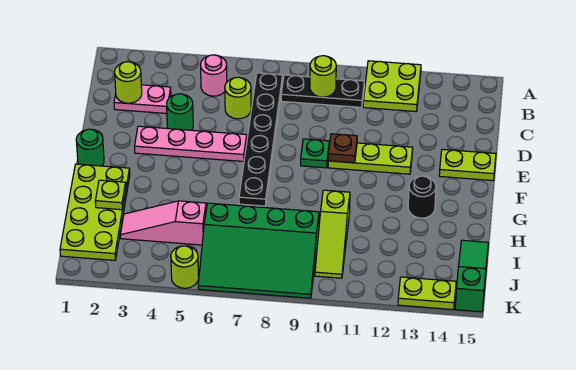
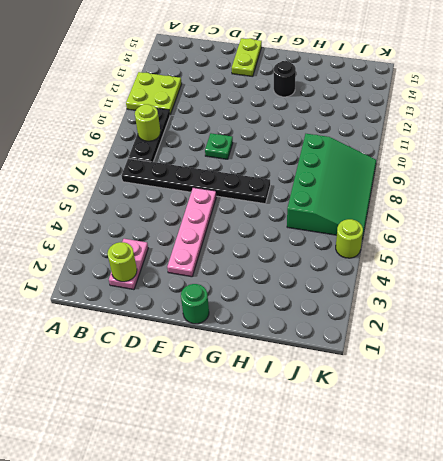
none -> pink round brick B5 level 1
none -> lime round brick C6 level 1
none -> green round brick D4 level 1

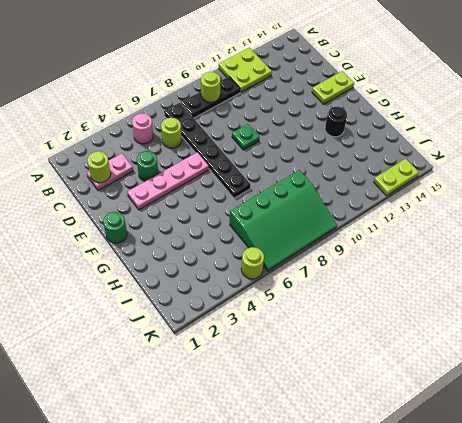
none -> lime plate E10:E12 level 1
none -> lime plate G1:J2 level 1
none -> lime slope H10:J10 level 1 top H

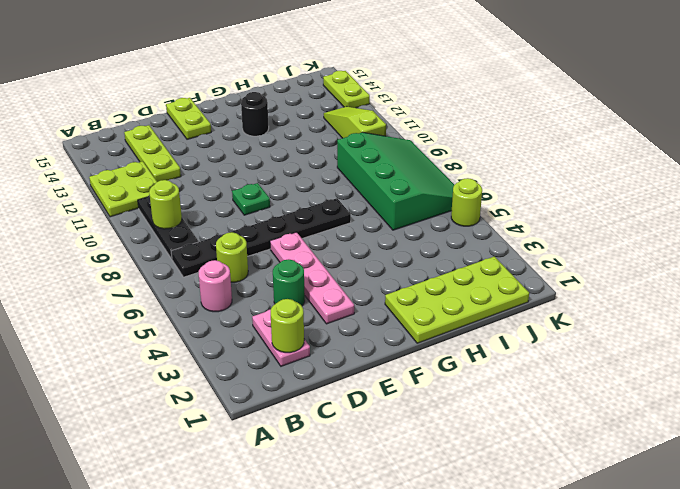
lime plate C12:C14 level 1 -> lime plate E10:E12 level 1
lime slope J10:J12 level 1 top 10 -> lime slope H10:J10 level 1 top H
none -> green round brick F1 level 1
none -> pink slope I3:I5 level 1 top 5
none -> green slope I15:K15 level 1 top K

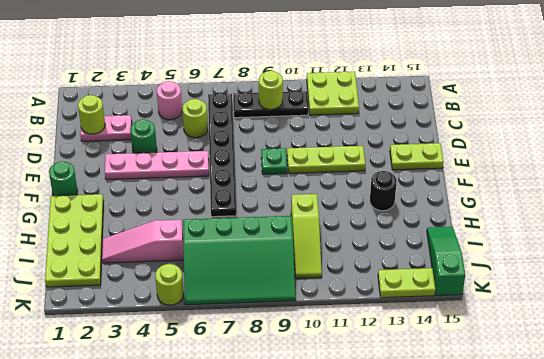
none -> brown plate E10 level 2
none -> lime plate H2 level 2

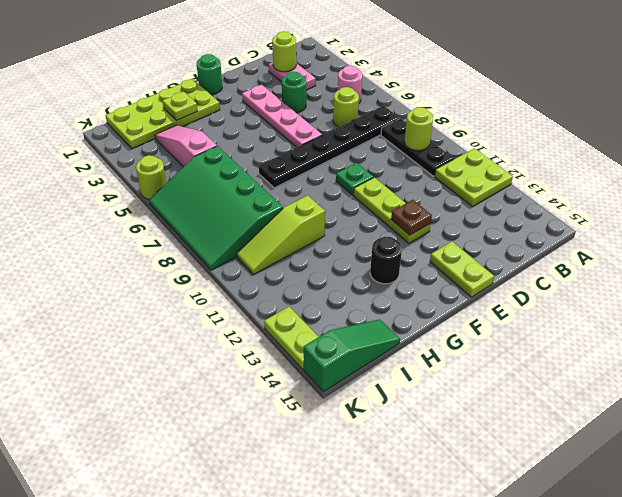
brown plate E12 level 2 -> brown plate E10 level 2

